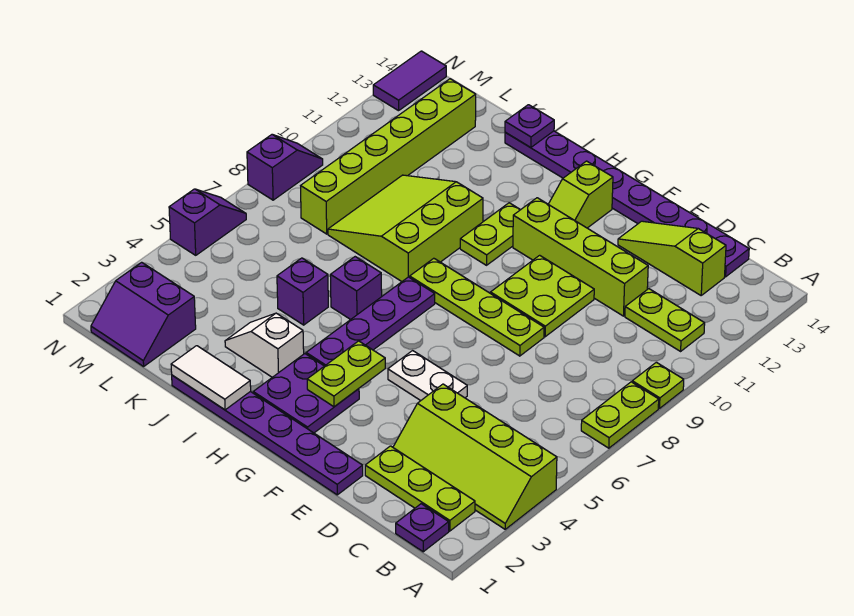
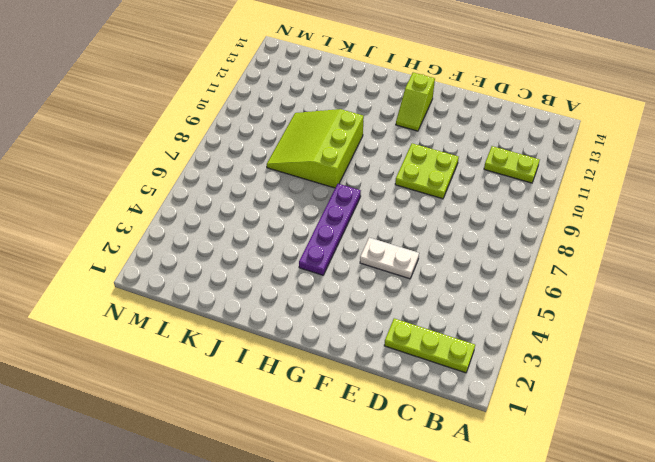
none -> lime slope A3:D4 level 1 top 4
none -> lime plate A7:A8 level 1
none -> lime plate A9 level 1

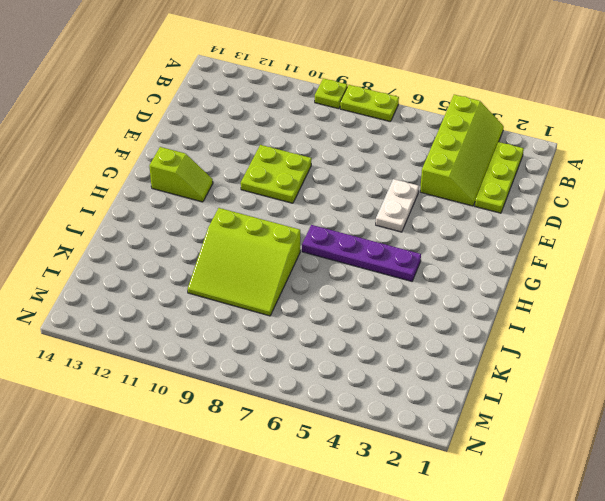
none -> purple plate B1 level 1
none -> lime plate B11:C11 level 1
none -> lime slope C13:E13 level 1 top C

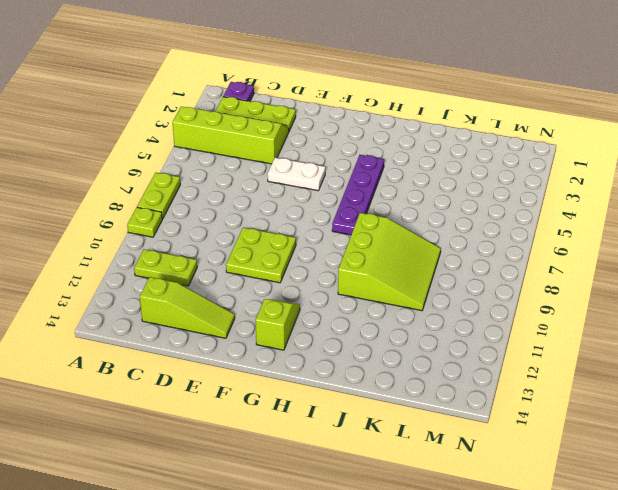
none -> purple plate C14:J14 level 1
none -> lime brick D11:G11 level 1
none -> purple plate E1:J1 level 1

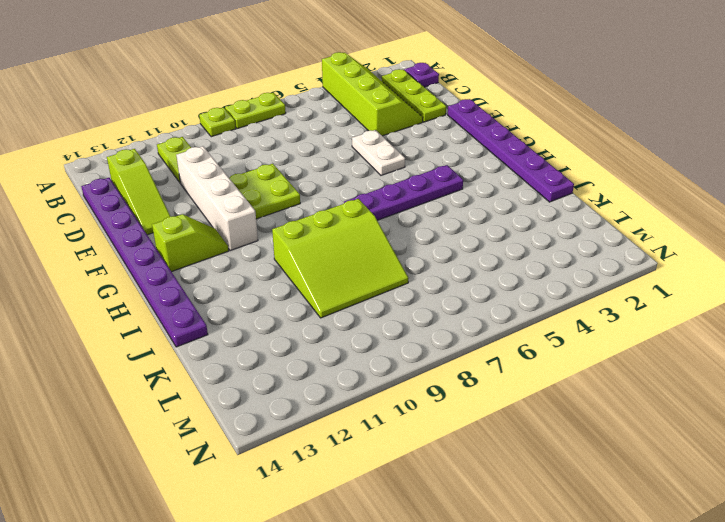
white brick D11:G11 level 1 -> lime brick D11:G11 level 1
none -> lime plate E8:H8 level 1
none -> purple plate G2:H3 level 1
none -> lime plate H10:H11 level 1

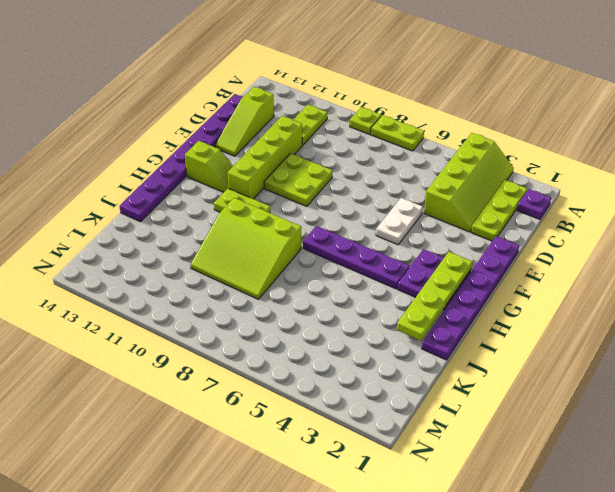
lime plate G2:J2 level 2 -> lime plate E8:H8 level 1
none -> white slope I3:J3 level 1 top I
none -> purple brick I6 level 1
none -> purple brick J5 level 1

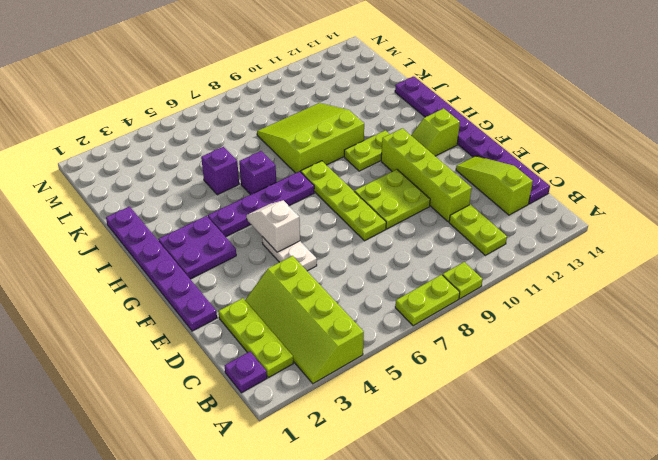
white slope F5:G5 level 2 top F -> white slope I3:J3 level 1 top I
none -> purple slope L1:M2 level 1 top 2
none -> lime brick L8:L13 level 1
none -> purple slope N5:N6 level 1 top 5

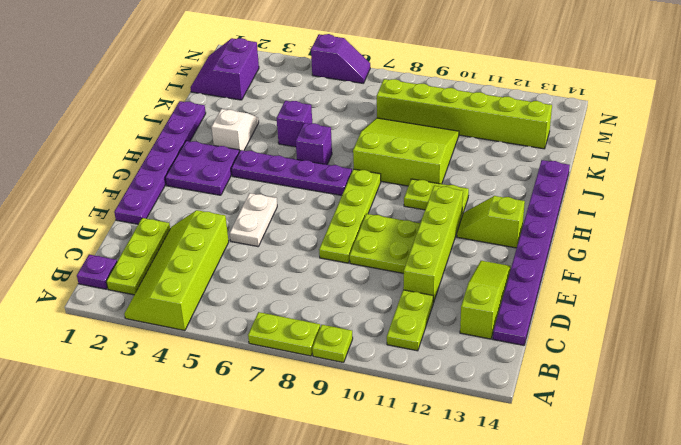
none -> purple slope N8:N9 level 1 top 8
none -> purple tile N13:N14 level 1
none -> lime plate G3:G4 level 2

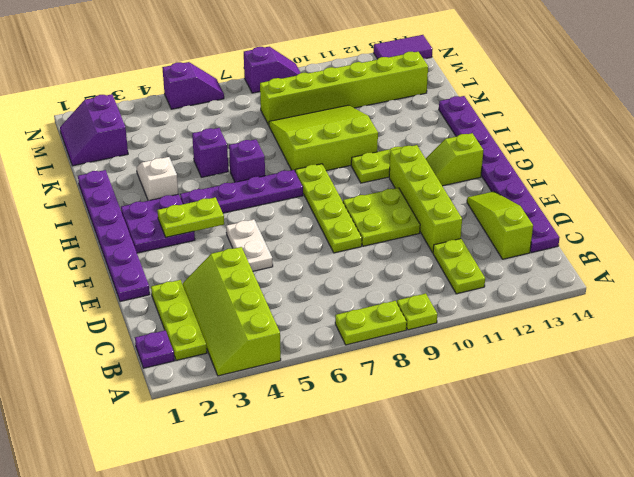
none -> white tile I1:J1 level 2
none -> purple plate J14 level 2

